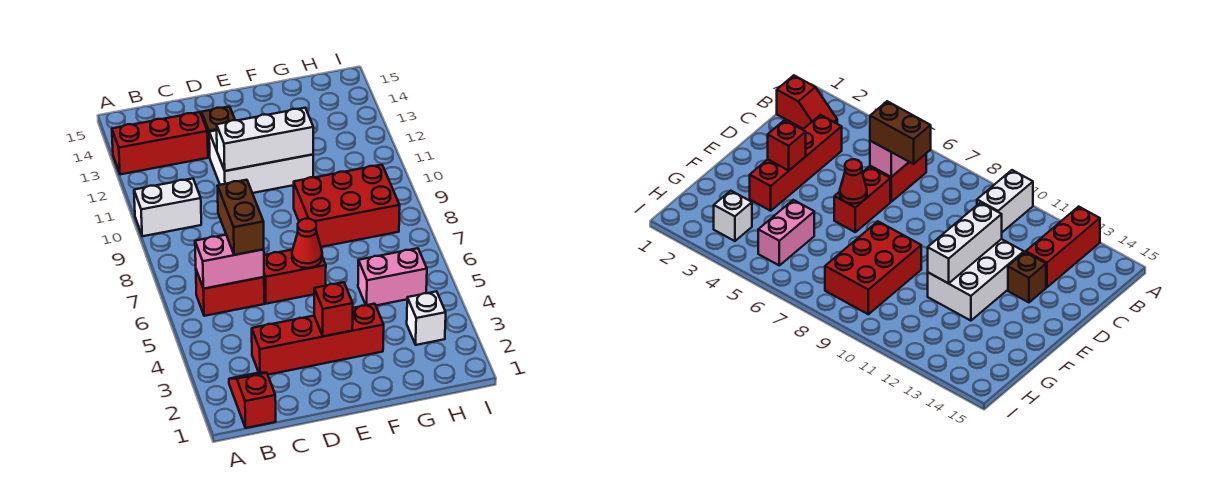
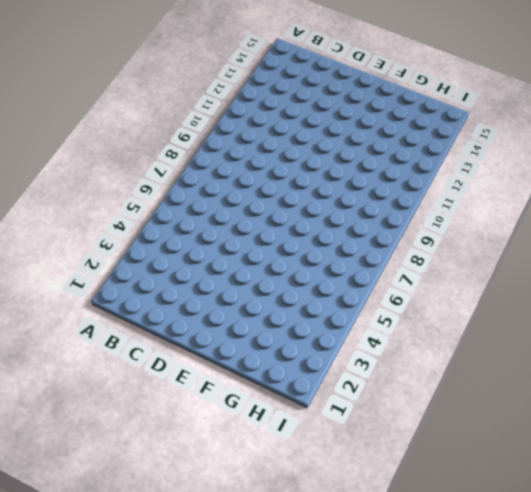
none -> white brick A10:B10 level 1
none -> red brick A13:C13 level 1
none -> red slope B1:B2 level 1 top 1

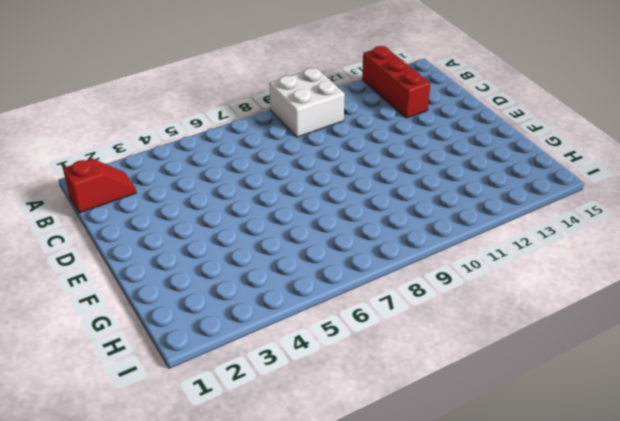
white brick A9:B10 level 1 -> white brick A10:B10 level 1
none -> red brick B6:C6 level 1
none -> red brick C3:F3 level 1
none -> red brick D6:E6 level 1

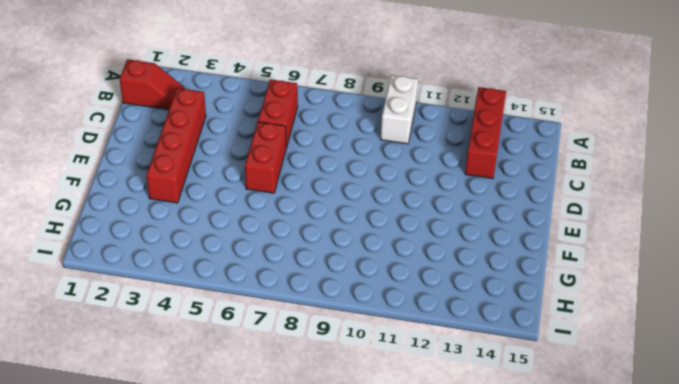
none -> white brick D11:F12 level 1
none -> brown brick D13 level 1
none -> red brick F8:H9 level 1

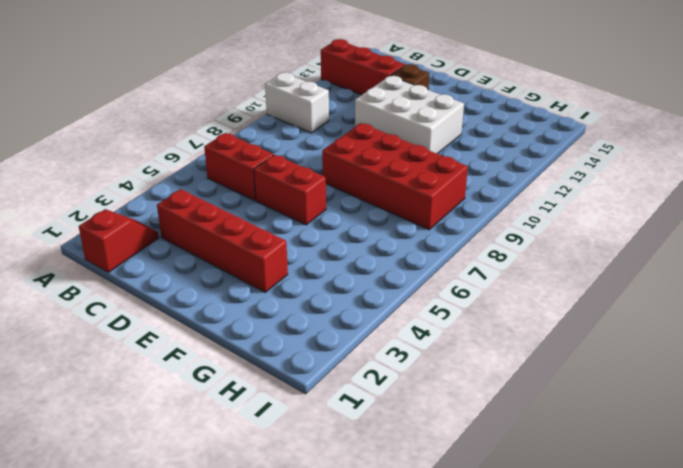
red brick E8:H9 level 1 -> red brick F8:H9 level 1
none -> pink brick G5:H5 level 1
none -> white brick H3 level 1
none -> pink brick B6:C6 level 2

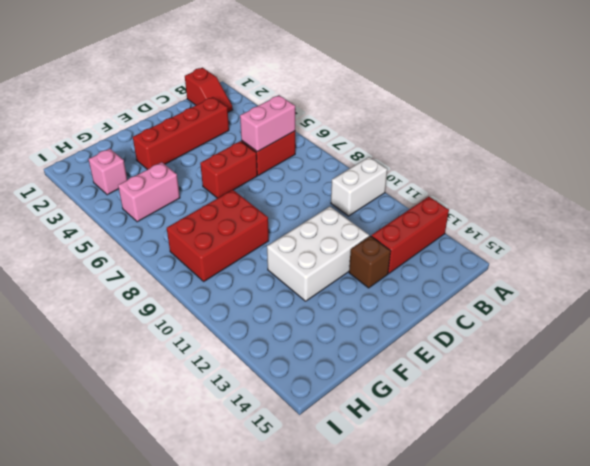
pink brick H3 level 1 -> white brick H3 level 1
none -> white brick D11:F11 level 2
none -> red brick E3 level 2
none -> red cone E6 level 2

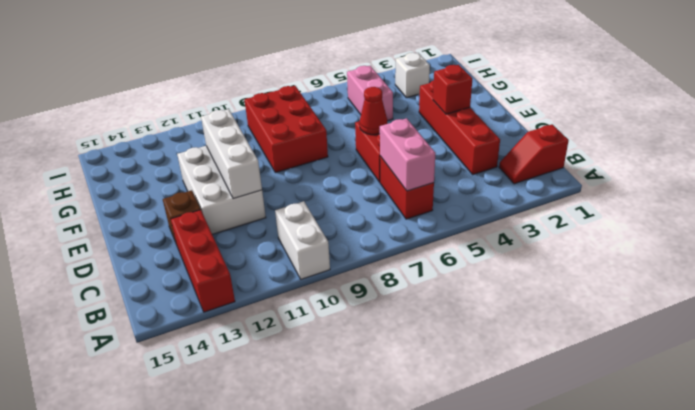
none -> brown brick C6:C7 level 3

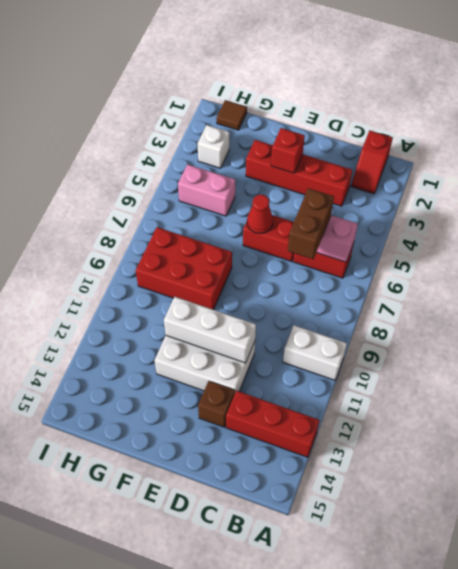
brown tile H1 level 1 -> none

